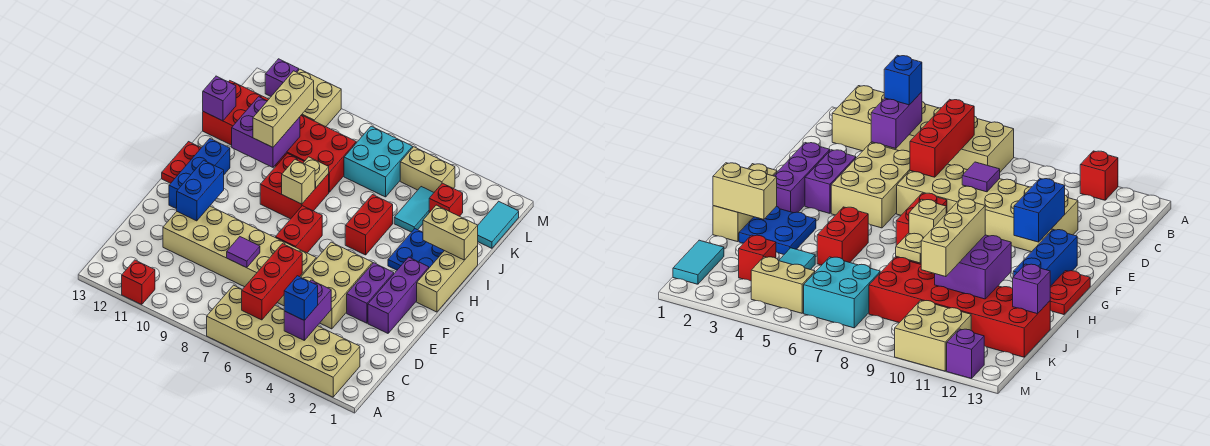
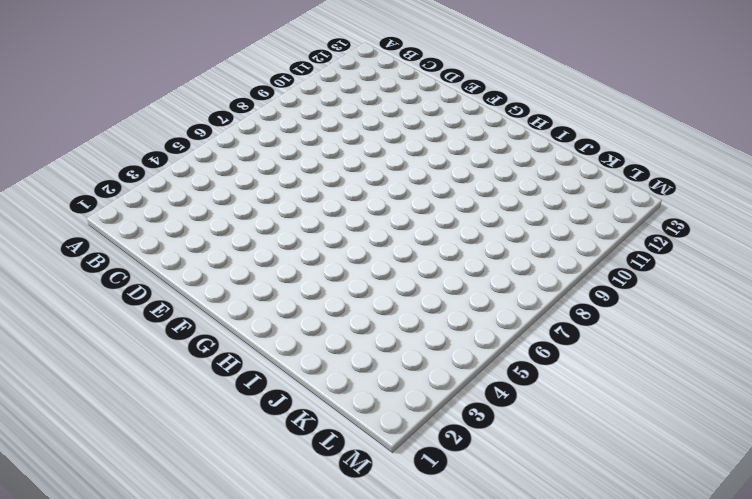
none -> tan brick A2:B7 level 1
none -> red brick A11 level 1
none -> tan brick D4:F5 level 1
none -> tan brick D6:E11 level 1

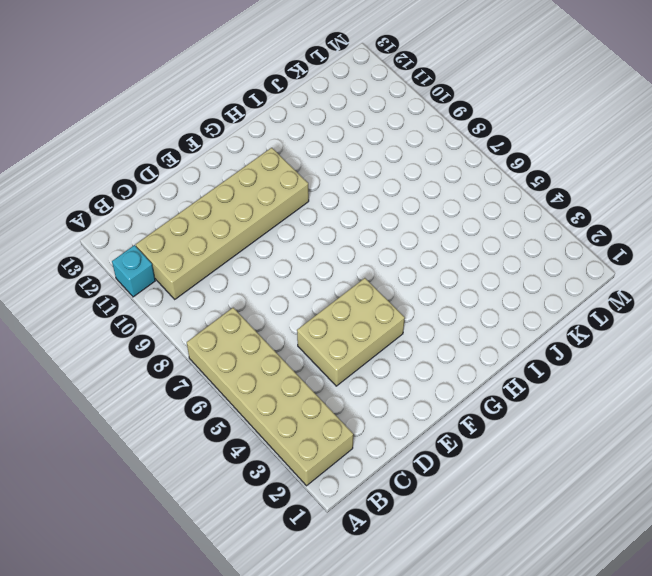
cyan brick A11 level 1 -> red brick A11 level 1
tan brick B10:G11 level 1 -> tan brick D6:E11 level 1
none -> purple brick E2:G2 level 1
none -> purple brick E3:F3 level 1
none -> red brick F7:G7 level 1
none -> blue brick F12:H12 level 1

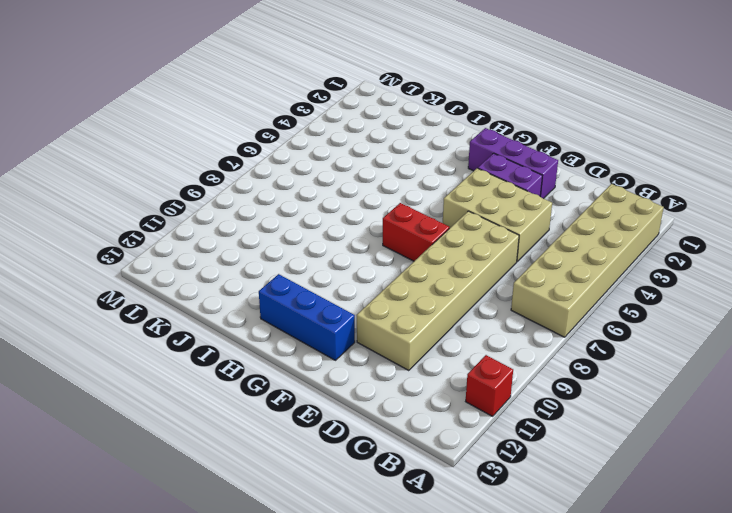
none -> tan brick G1:I1 level 1
none -> red plate G13:H13 level 1
none -> blue plate H2:I3 level 1
none -> red brick H5:I5 level 1

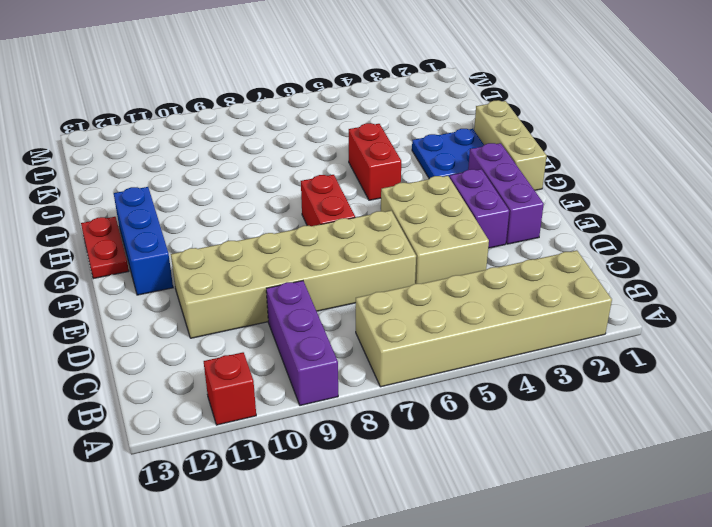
purple brick A9:C9 level 1 -> none
none -> red brick H8:I9 level 1
none -> cyan tile J4:K4 level 1
none -> red brick J8:K13 level 1
none -> cyan tile K1:L1 level 1

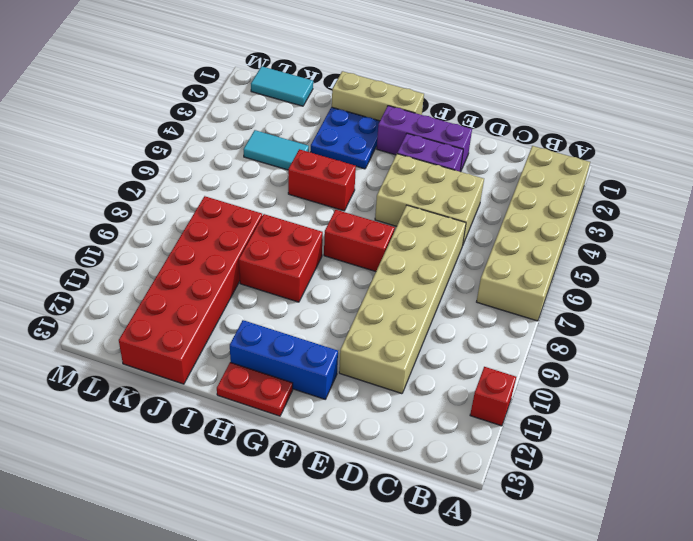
none -> red brick K3 level 1
none -> cyan brick K6:L7 level 1
none -> tan brick L4:L5 level 1
none -> tan brick L10:M11 level 1

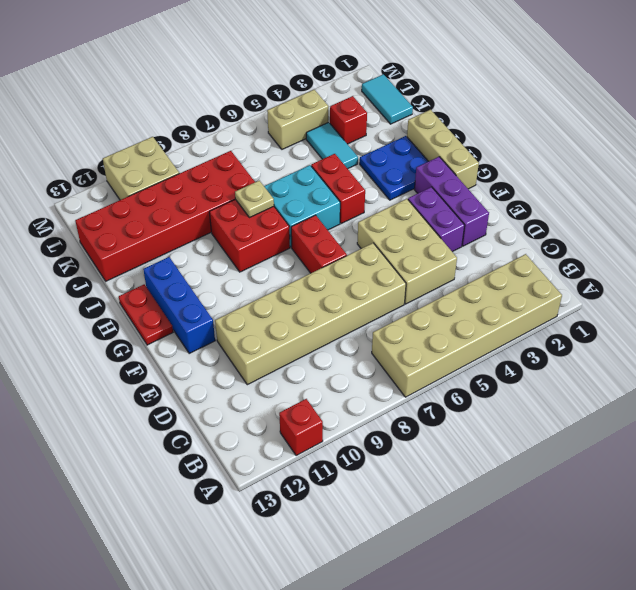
cyan brick H6:I7 level 1 -> cyan brick K6:L7 level 1
none -> purple brick M12 level 1
none -> purple brick B4:C4 level 2
none -> red brick B6:D6 level 2
none -> purple tile D8 level 2

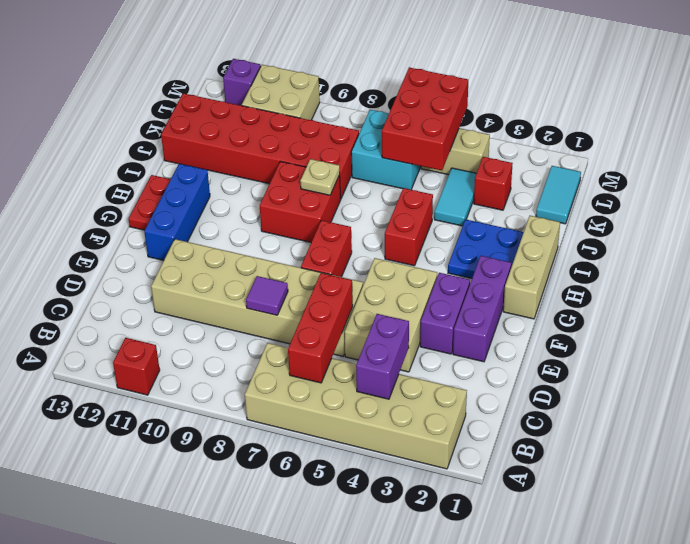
red brick K5:M6 level 2 -> none
none -> blue brick E11:F11 level 2
none -> tan brick H8 level 2
none -> tan brick I1:I2 level 2
none -> purple brick I10:J11 level 2

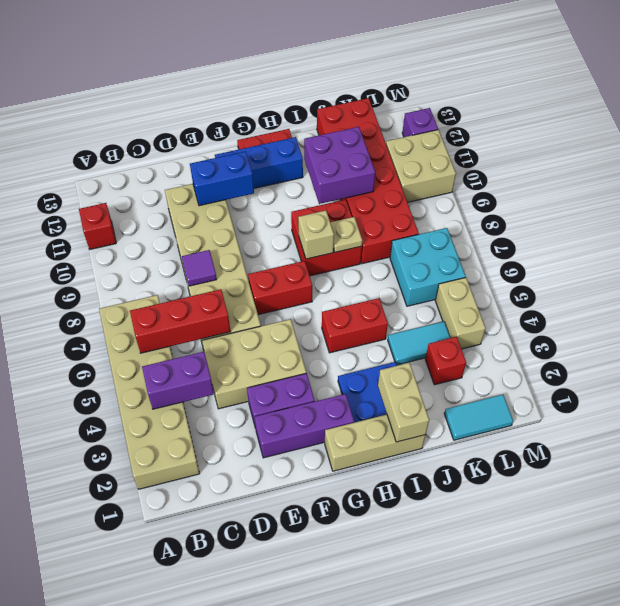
none -> purple brick J13 level 2
none -> blue brick B4 level 3
none -> tan brick I10:K10 level 3

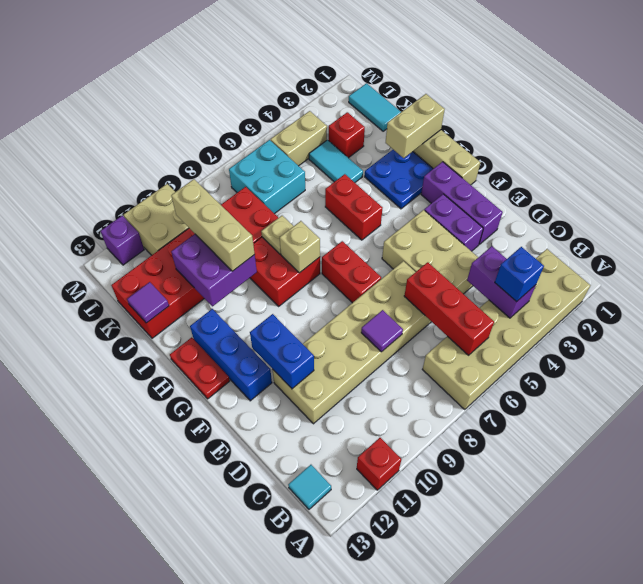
cyan tile B13 level 1 -> none
purple tile J13 level 2 -> purple brick J13 level 2

